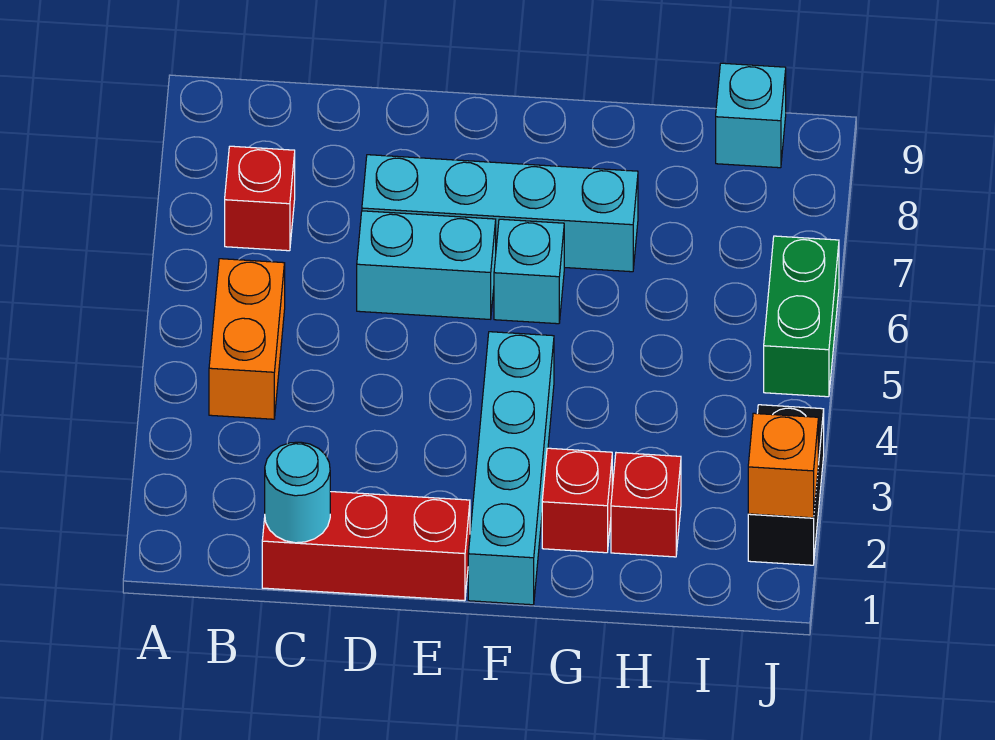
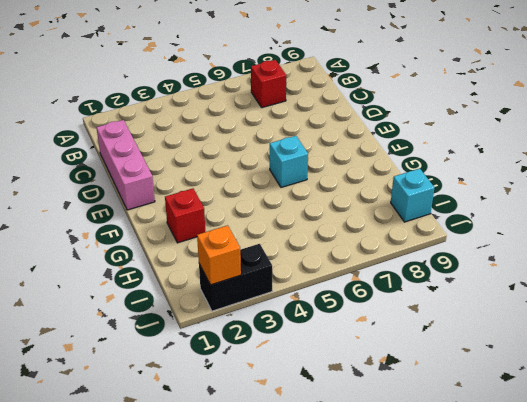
pink brick C1:E1 level 1 -> red brick C1:E1 level 1
none -> orange brick B4:B5 level 1
none -> cyan brick D6:E6 level 1
none -> cyan brick D7:G7 level 1

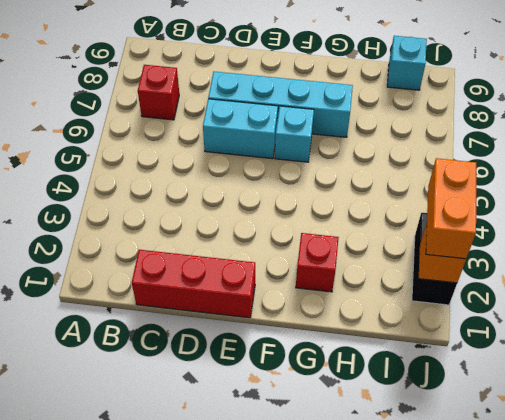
orange brick J2:J3 level 3 -> orange brick B4:B5 level 1
none -> cyan brick F1:F4 level 1
none -> red brick H2 level 1
none -> green brick J5:J6 level 1

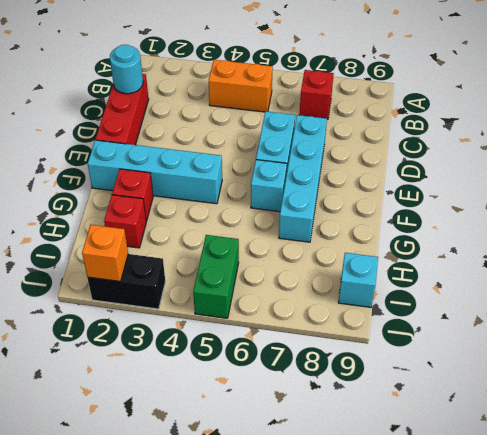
green brick I5:J5 level 1 -> green brick J5:J6 level 1

